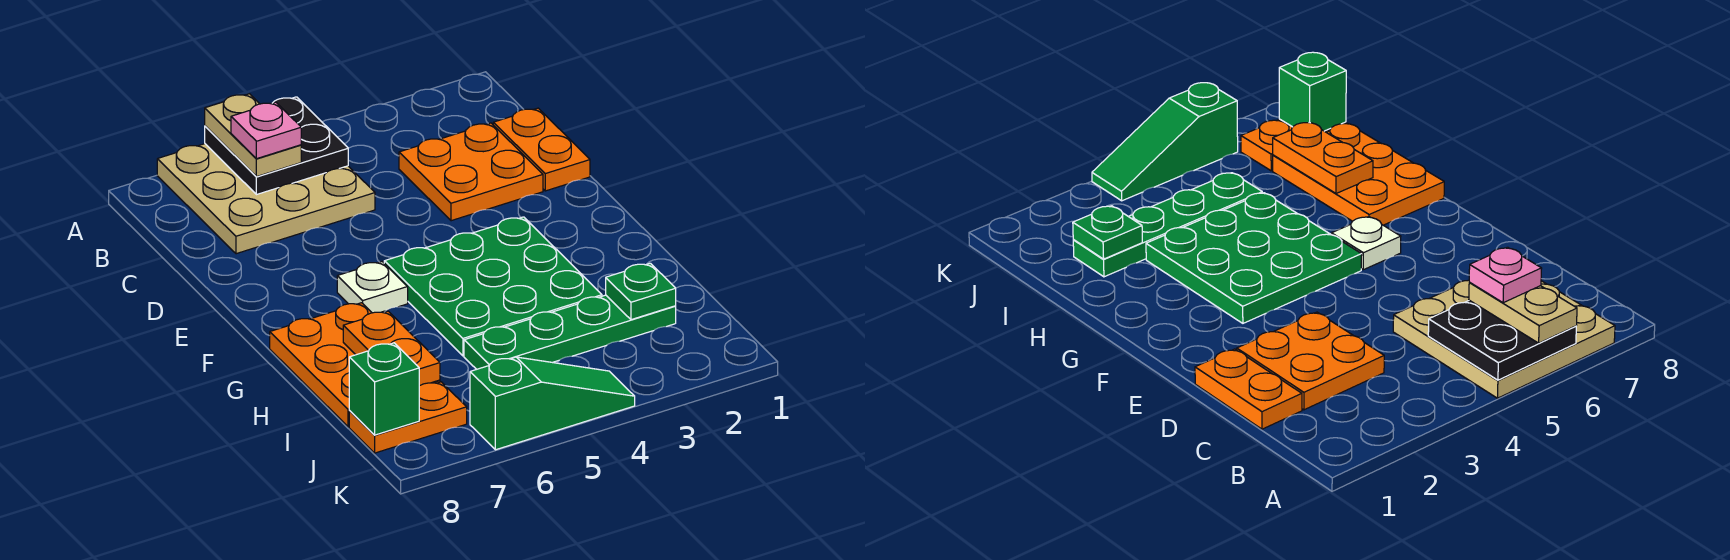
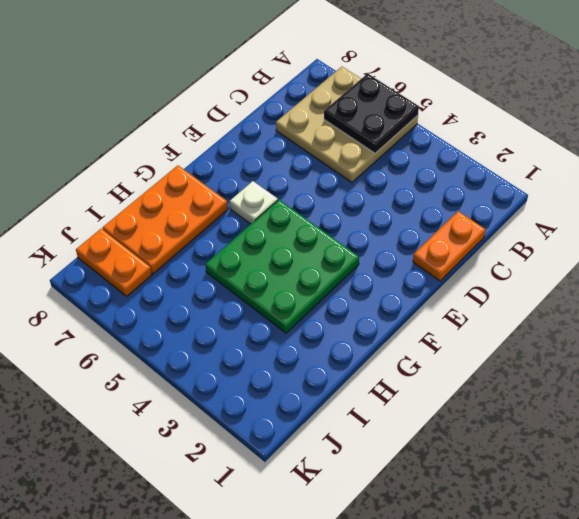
none -> orange plate C2:D3 level 1
none -> green plate I2:I5 level 1
none -> green slope K4:K6 level 1 top 6

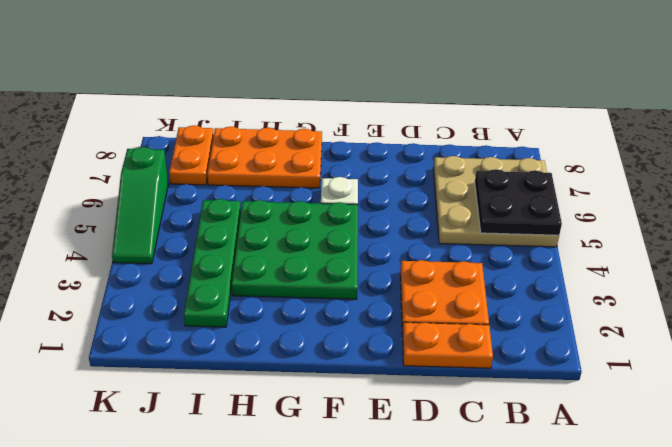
none -> orange plate H7:I7 level 2
none -> green plate I2 level 2
none -> green brick J8 level 2

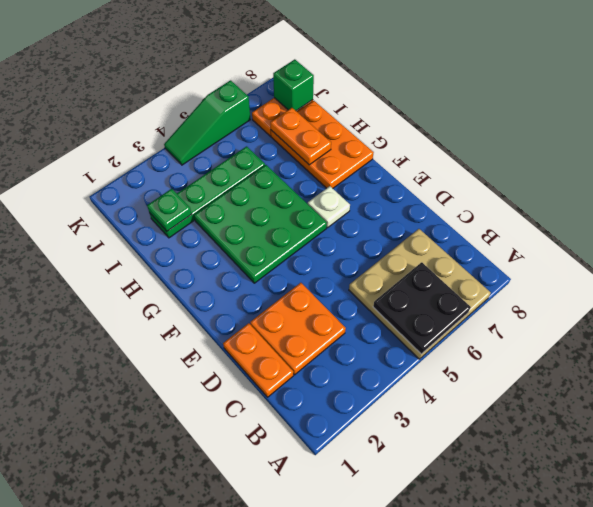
none -> tan plate A6:B6 level 3
none -> pink plate B6 level 4

